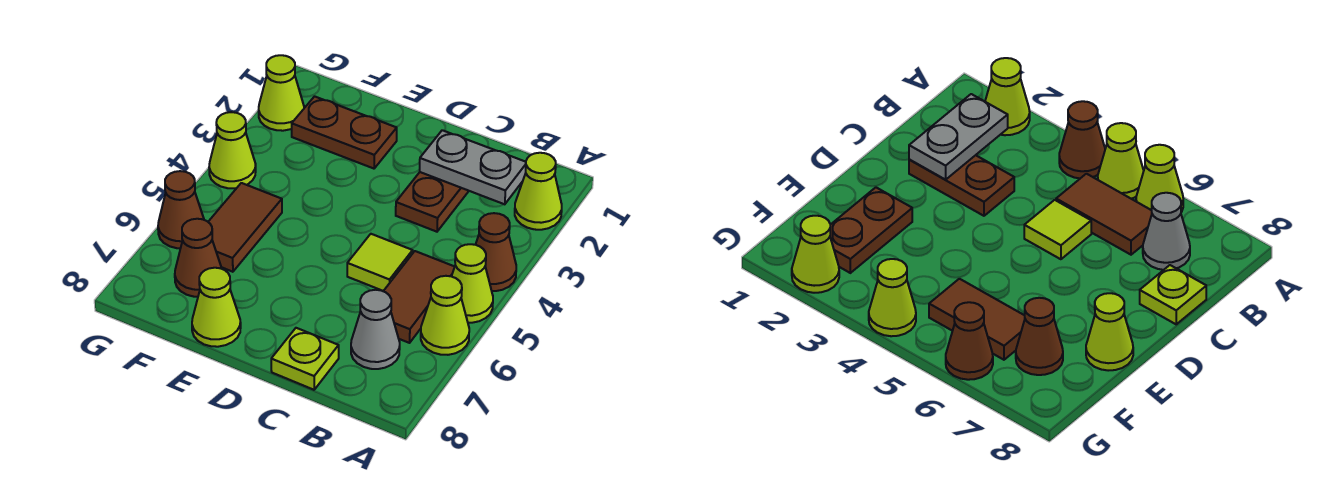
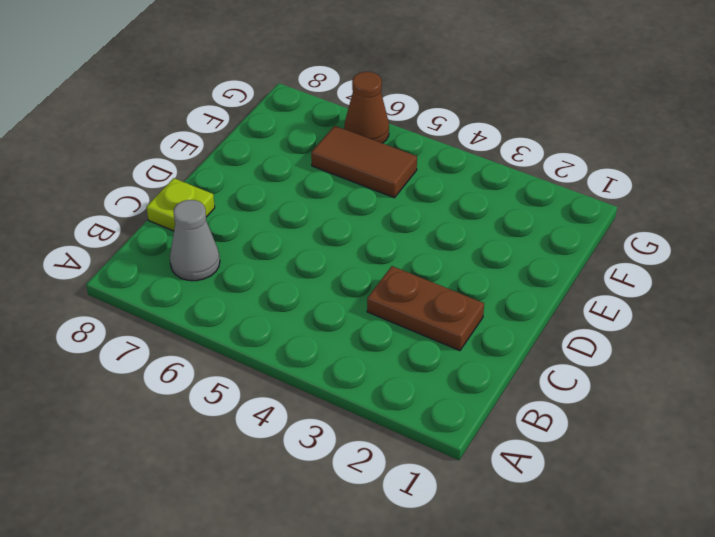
none -> lime cone A2 level 1
none -> brown cone A4 level 1
none -> lime cone A5 level 1

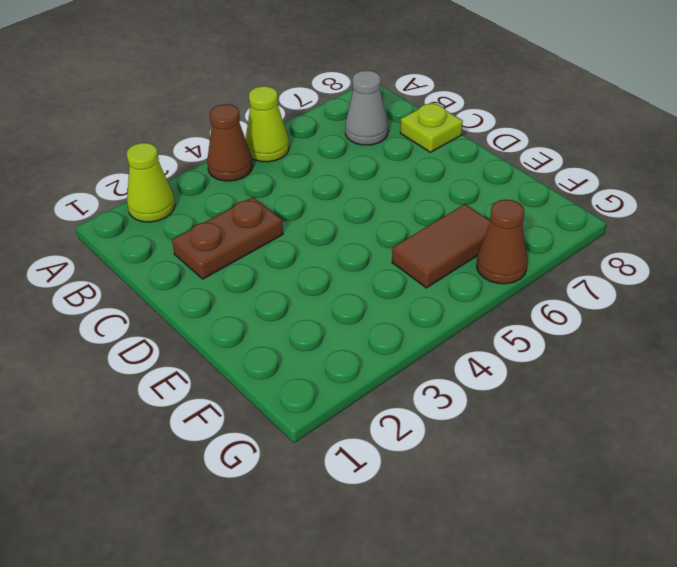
none -> lime cone A6 level 1
none -> brown tile B5:B6 level 1
none -> lime tile C5 level 1

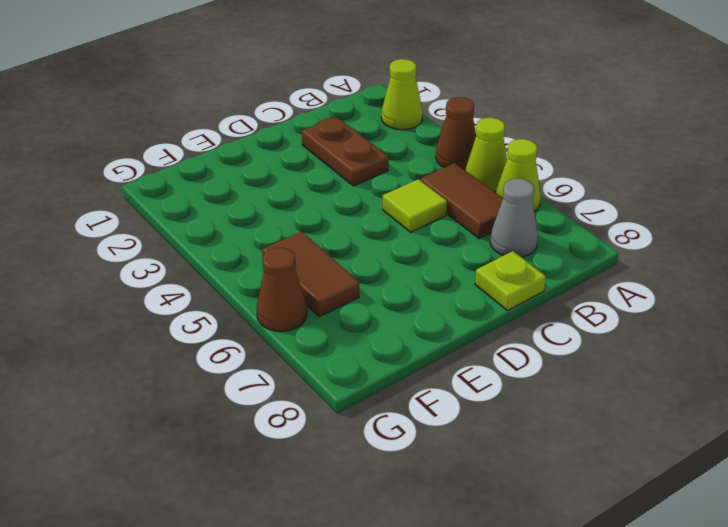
none -> brown plate E2:F2 level 1
none -> lime cone E8 level 1
none -> brown cone F7 level 1

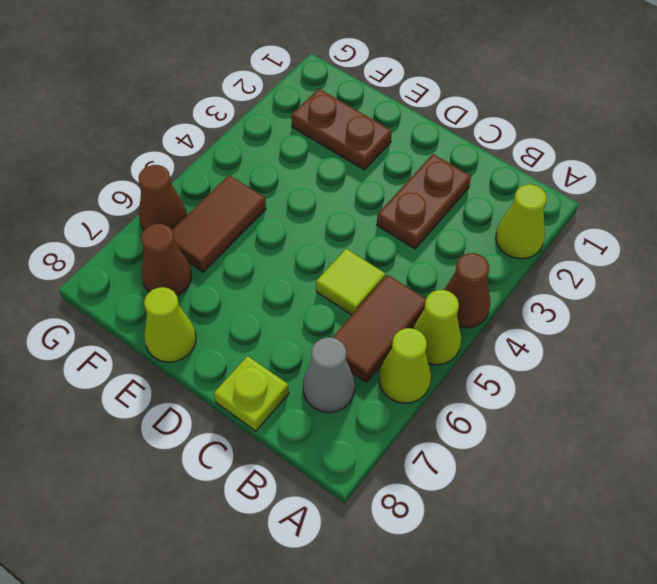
none -> lime cone G2 level 1
none -> lime cone G4 level 1
none -> grey plate B2:C2 level 2

